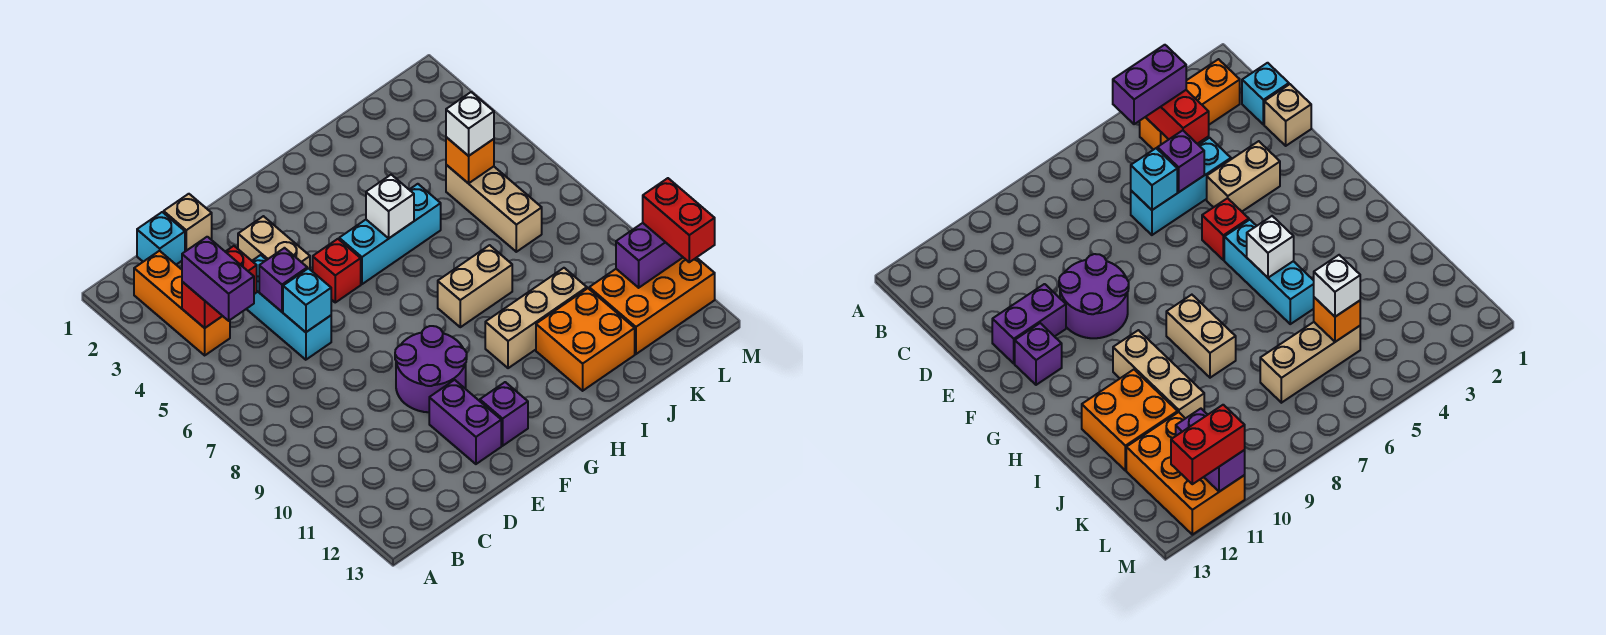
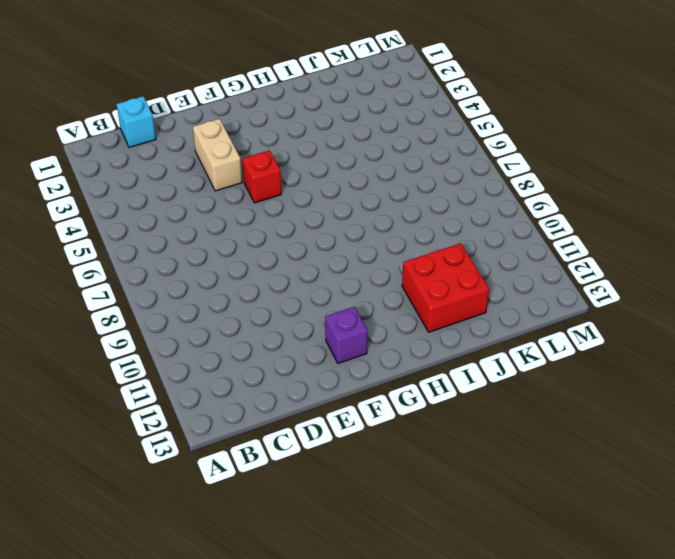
red brick I11:J12 level 1 -> orange brick I11:J12 level 1
none -> orange brick B2:B4 level 1
none -> tan brick D1 level 1
none -> cyan brick D4:D6 level 1

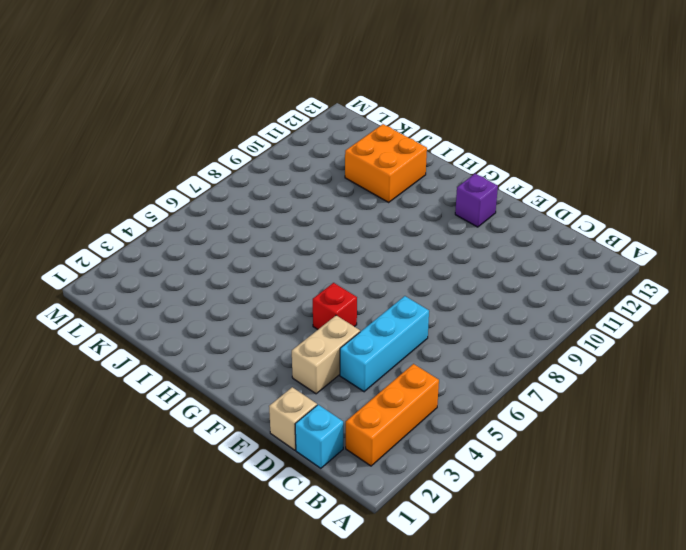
none -> purple round brick E9:F10 level 1
none -> purple brick E11:E12 level 1
none -> cyan brick G5:I5 level 1

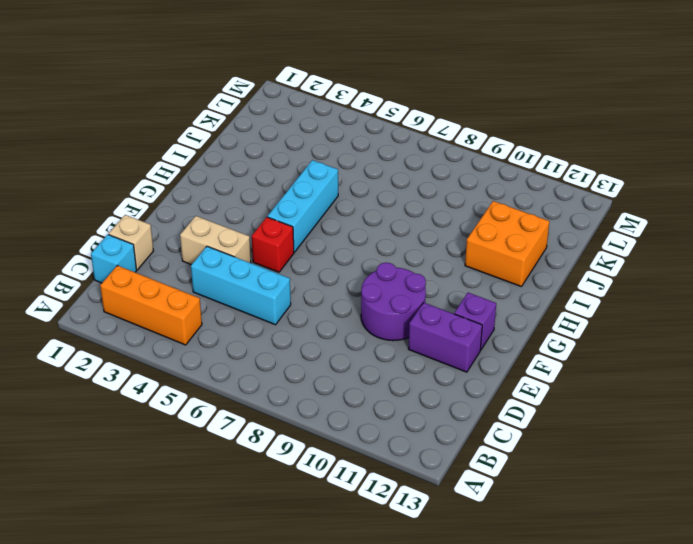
none -> tan brick H8:I8 level 1
none -> tan brick H10:J10 level 1
none -> tan brick K5:K7 level 1

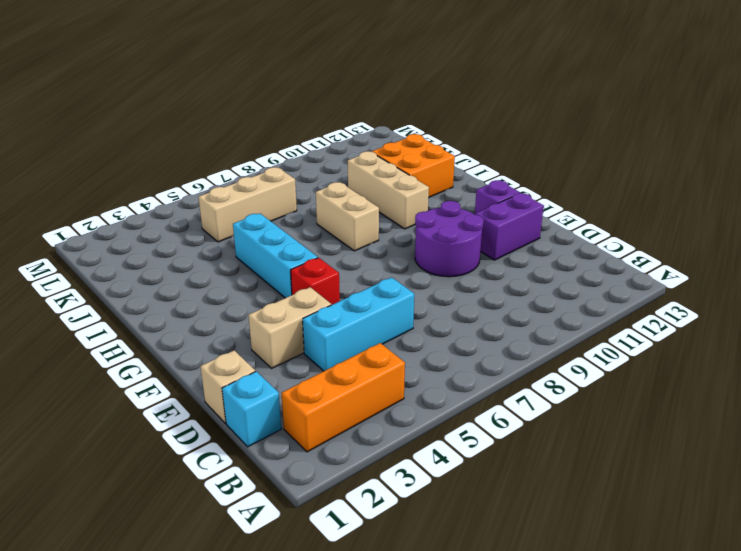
none -> orange brick K11:M12 level 1
none -> red brick B4:C4 level 2
none -> purple brick D5 level 2

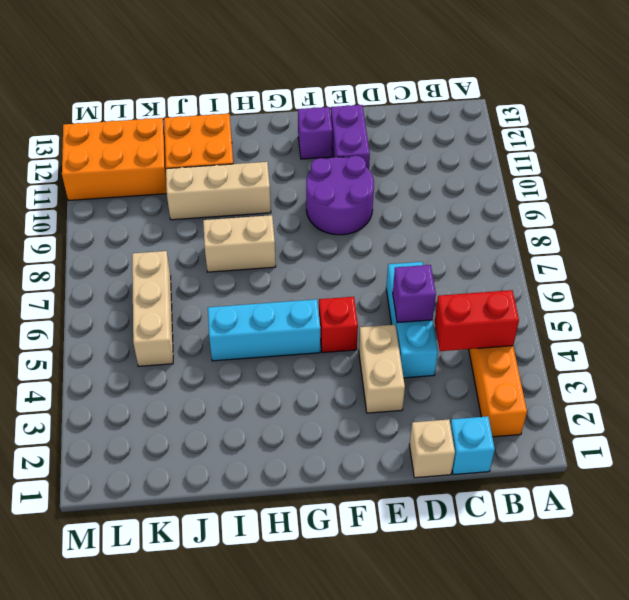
none -> cyan brick D6 level 2
none -> white brick H5 level 2
none -> orange brick K5 level 2

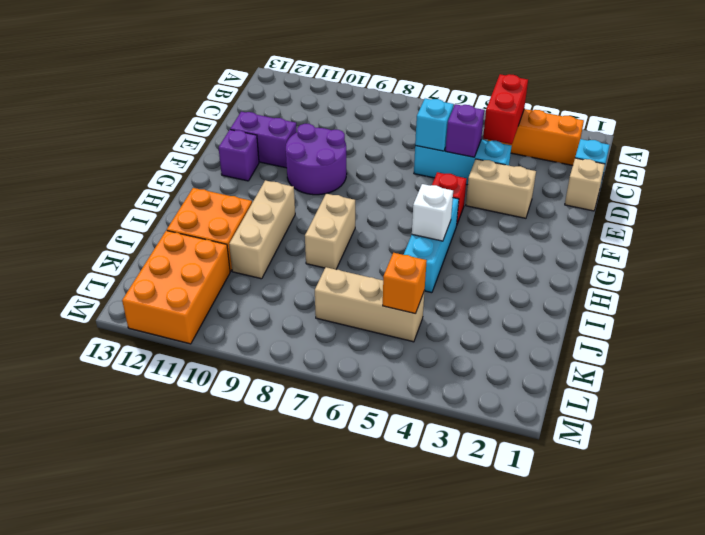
none -> purple brick L11:M11 level 2
none -> purple brick B4:B5 level 3
none -> white brick K5 level 3

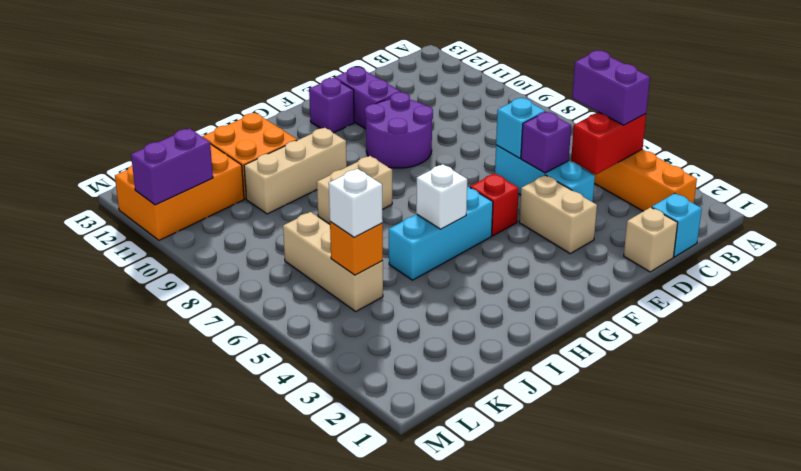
none -> red brick M11:M12 level 3

